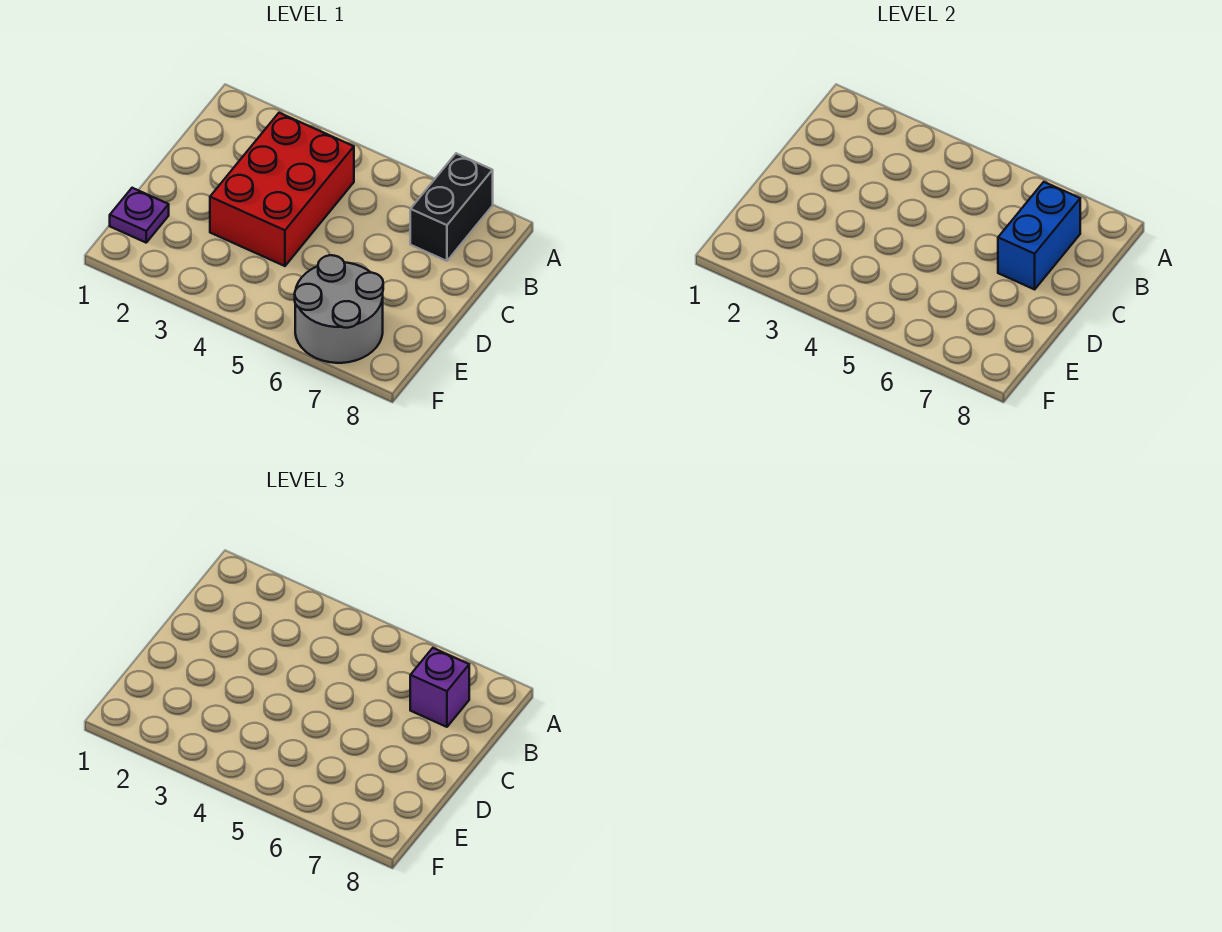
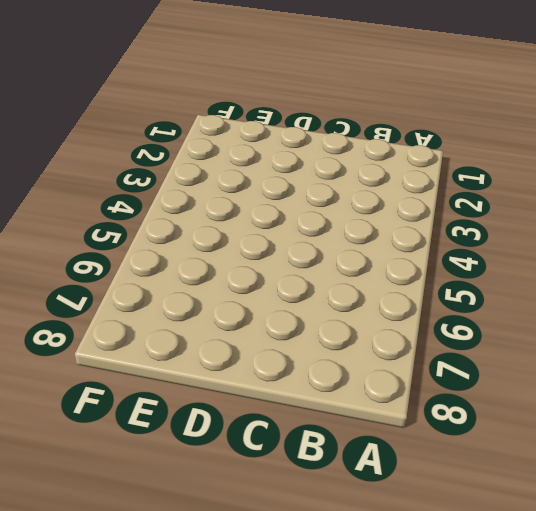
none -> black brick A7:B7 level 1
none -> red brick B3:D4 level 1

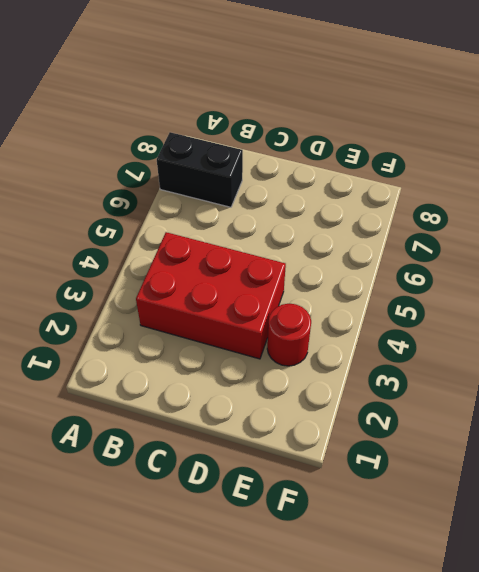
red round brick E3 level 1 -> none
none -> purple plate E1 level 1
none -> grey round brick E6:F7 level 1

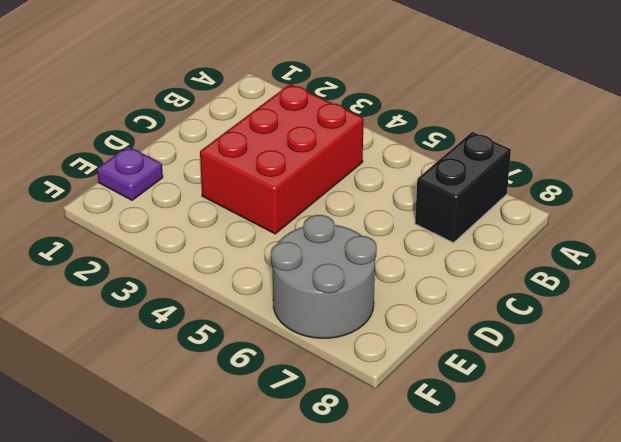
none -> blue brick B7:C7 level 2
none -> purple brick B7 level 3

